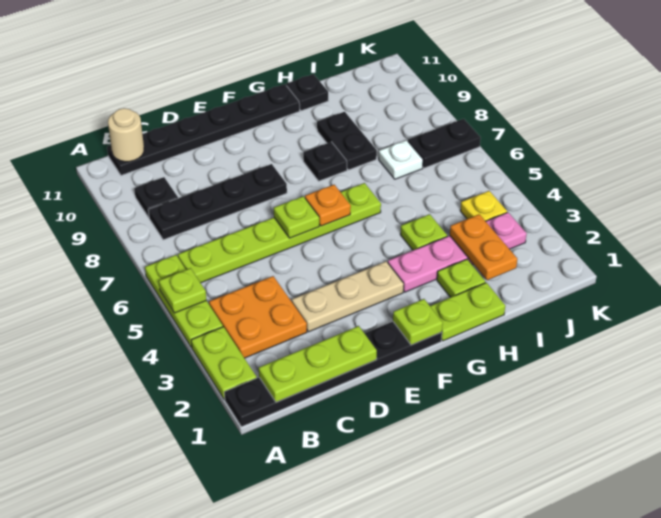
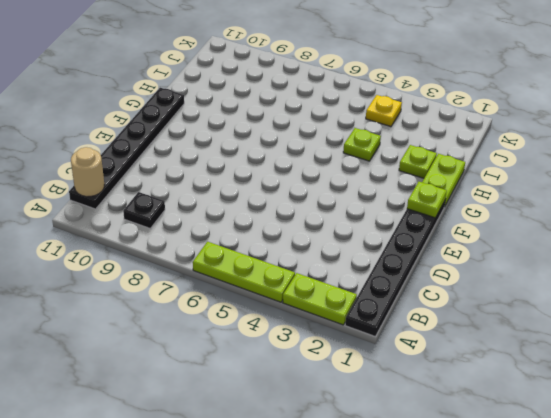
none -> orange plate B3:C4 level 1
none -> lime plate B6:G6 level 1
none -> black plate B8:E8 level 1

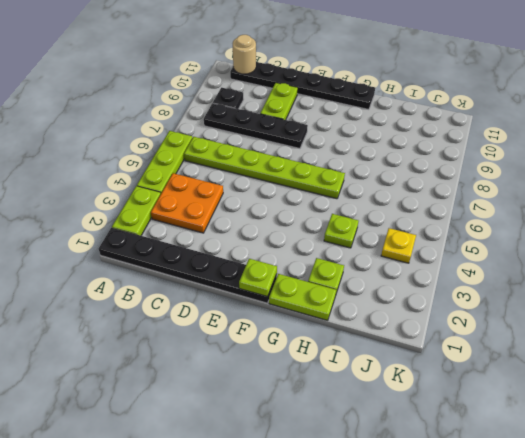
lime plate D9:D10 level 1 -> none
none -> tan plate D3:F3 level 1
none -> pink plate G3:J3 level 1
none -> black plate G8 level 1

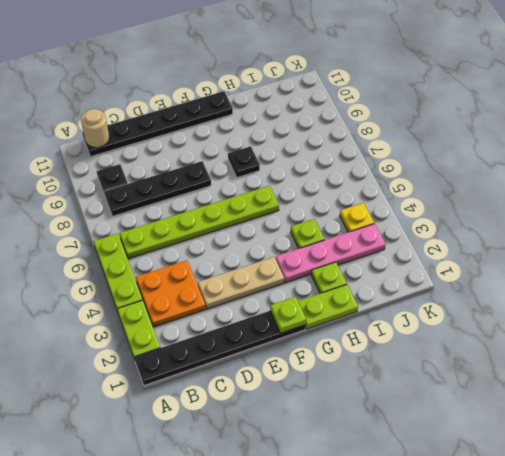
none -> black plate H8:H9 level 1
none -> black plate H11 level 1
none -> white plate I7 level 1

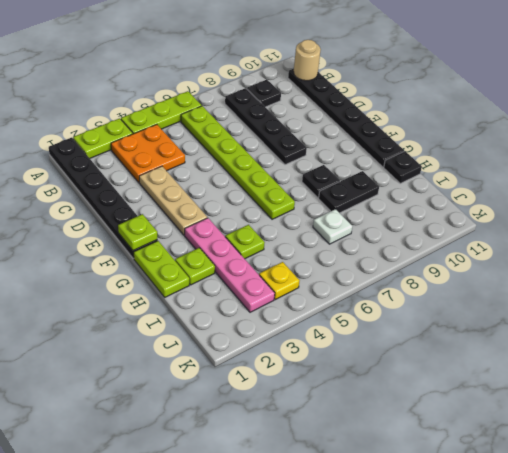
none -> black plate J7:K7 level 1
none -> lime plate A5 level 2
none -> lime plate B1:D1 level 2

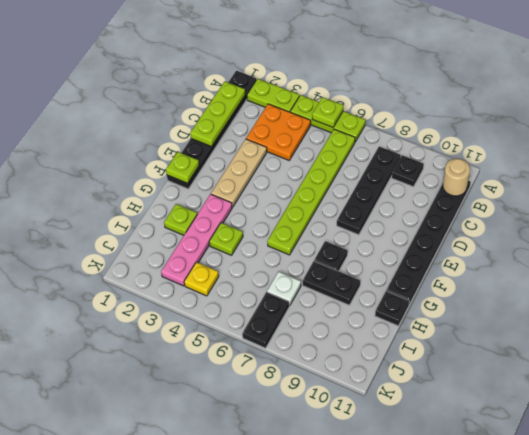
none -> lime plate G1:H1 level 1
none -> lime plate E6 level 2
none -> orange plate F6 level 2

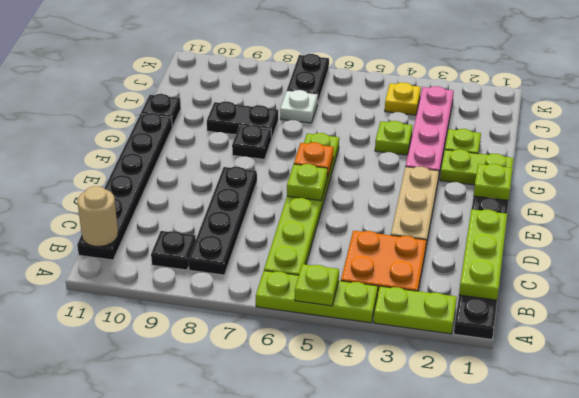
lime plate G1:G2 level 1 -> lime plate G1:H1 level 1
none -> orange plate I2:I3 level 2

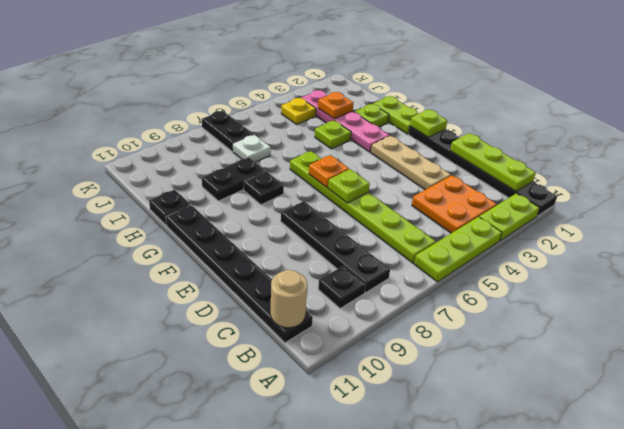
orange plate I3 level 2 -> orange plate I2:I3 level 2
none -> lime plate A5 level 2

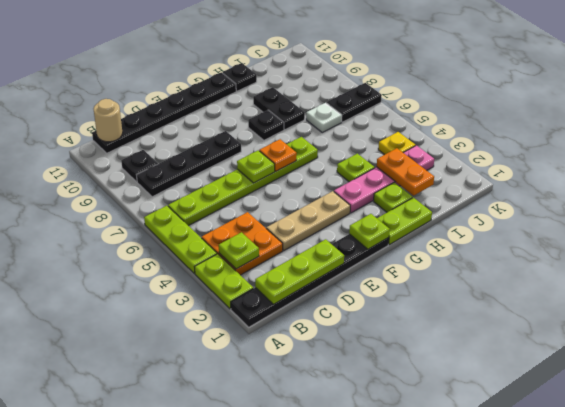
lime plate B3 level 2 -> lime plate A5 level 2

